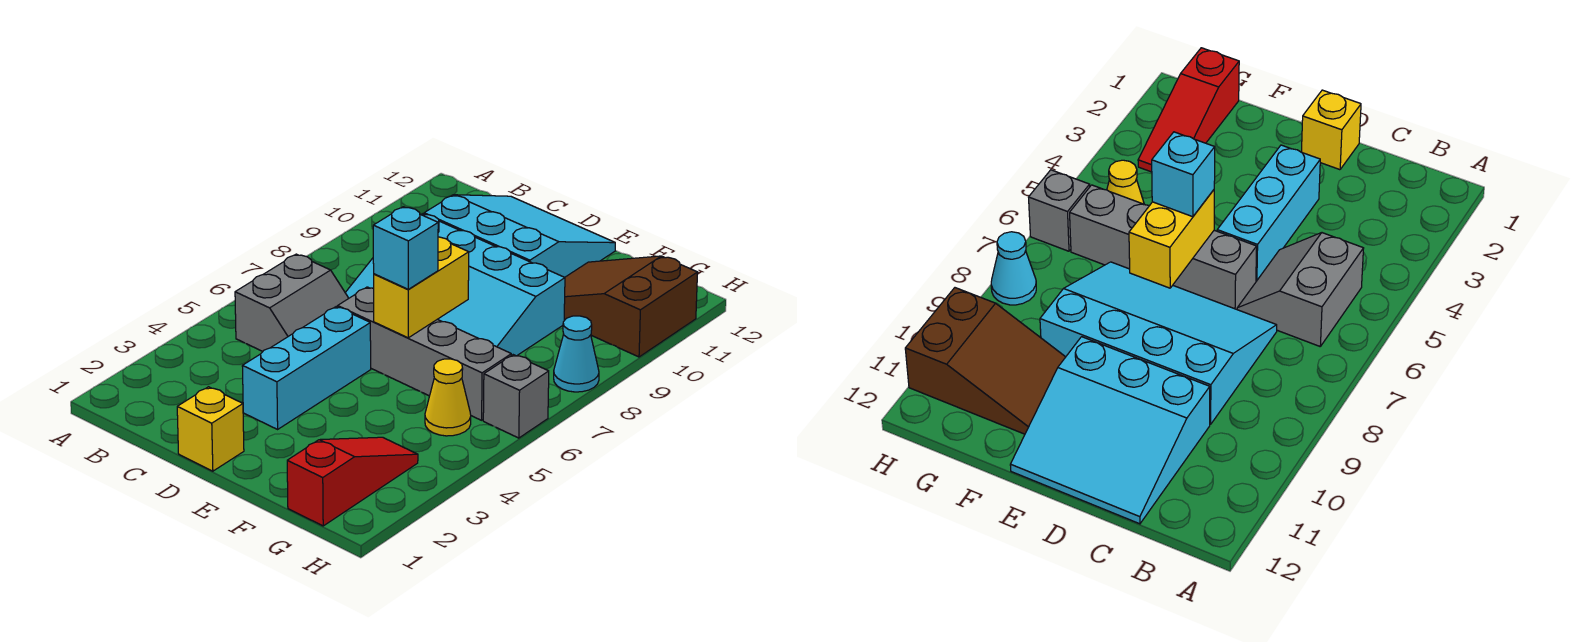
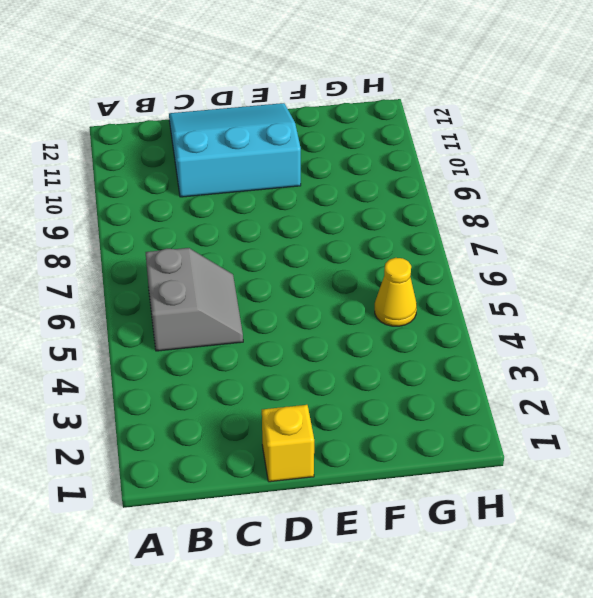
none -> cyan slope C7:F9 level 1 top 9
none -> cyan brick D3:D5 level 1
none -> grey brick D6:G6 level 1

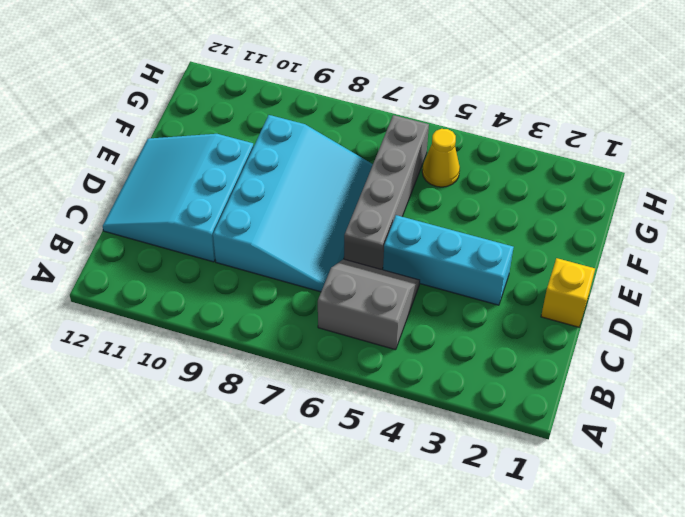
none -> brown slope F10:H11 level 1 top H
none -> red slope G1:G3 level 1 top 1
none -> grey brick H6 level 1

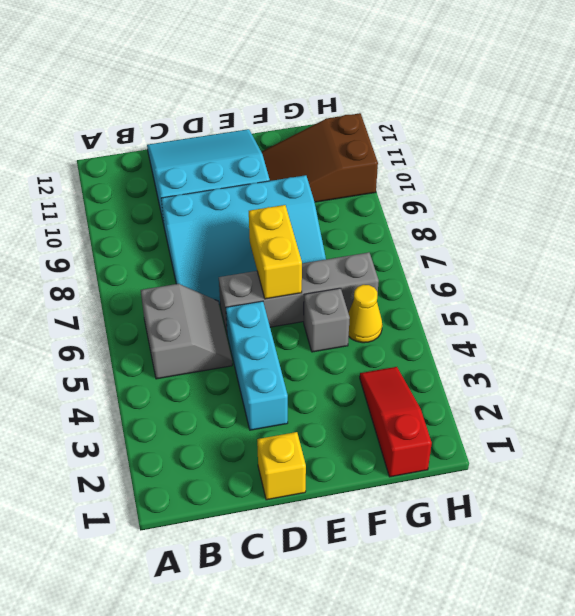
grey brick F5 level 1 -> grey brick H6 level 1
none -> cyan cone H8 level 1
none -> cyan brick E6 level 3

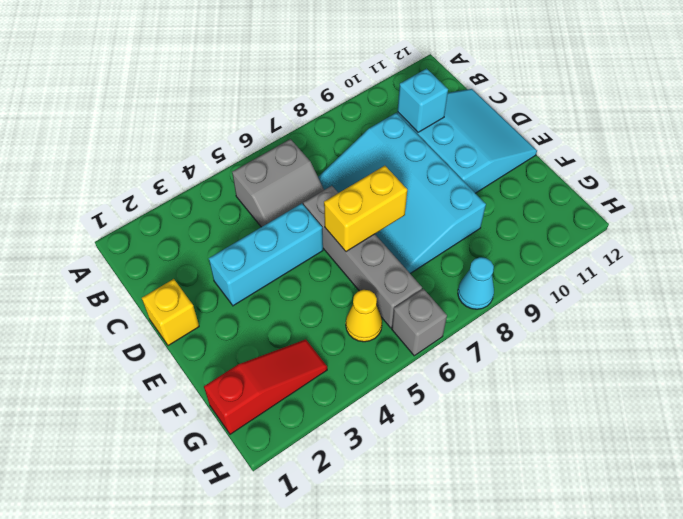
cyan brick C10 level 2 -> cyan brick E6 level 3
none -> brown slope F10:H11 level 1 top H

